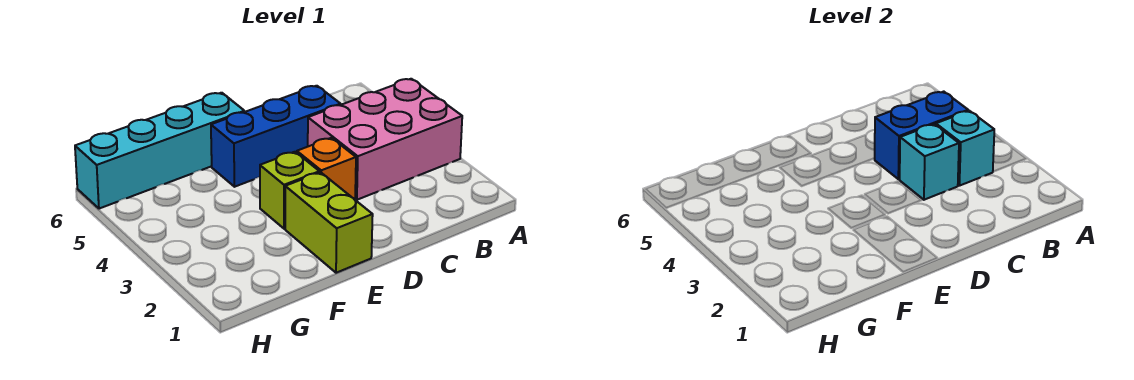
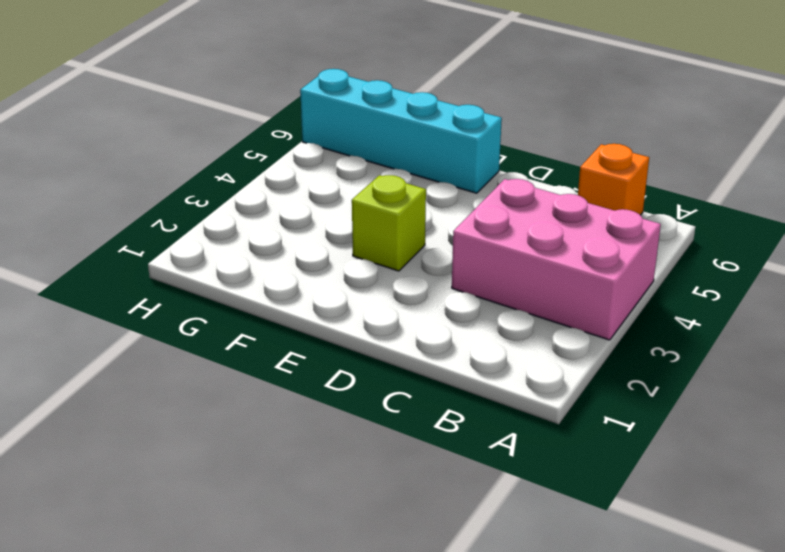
orange brick B6 level 1 -> orange brick D3 level 1
none -> blue brick C5:E5 level 1
none -> lime brick E1:E2 level 1

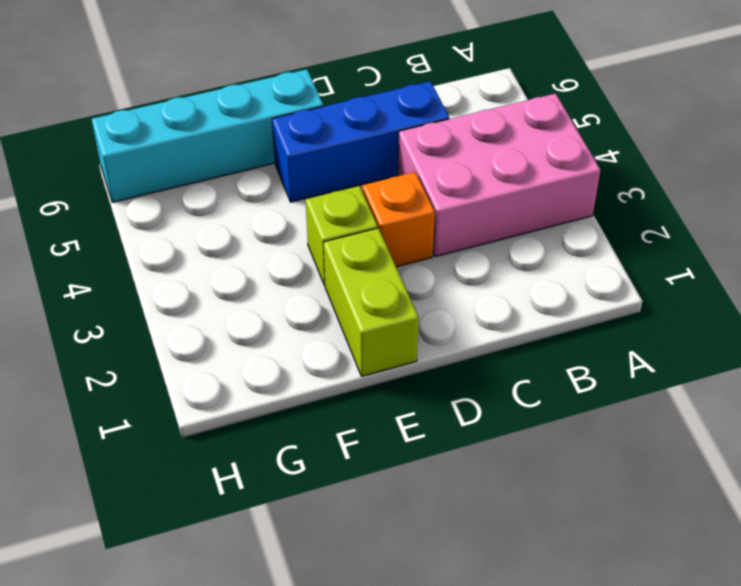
none -> cyan brick B3 level 2
none -> blue brick B4:C4 level 2

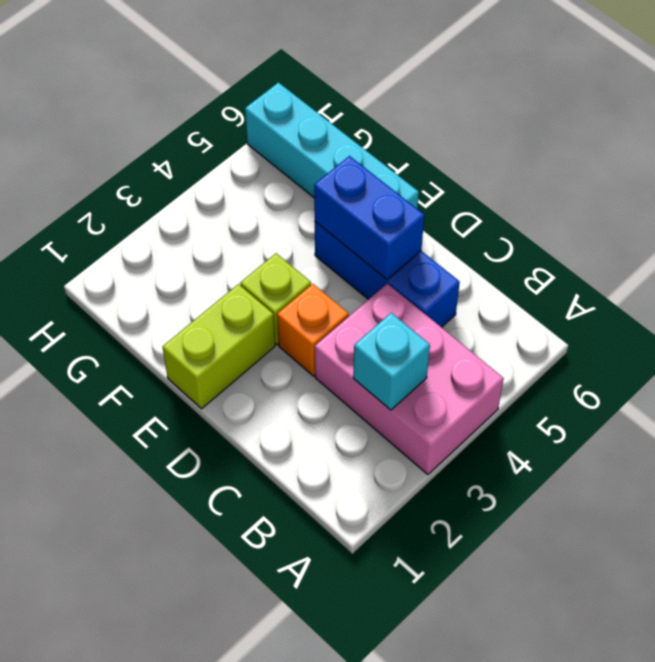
blue brick D5:E5 level 2 -> blue brick B4:C4 level 2
none -> cyan brick C3 level 2

